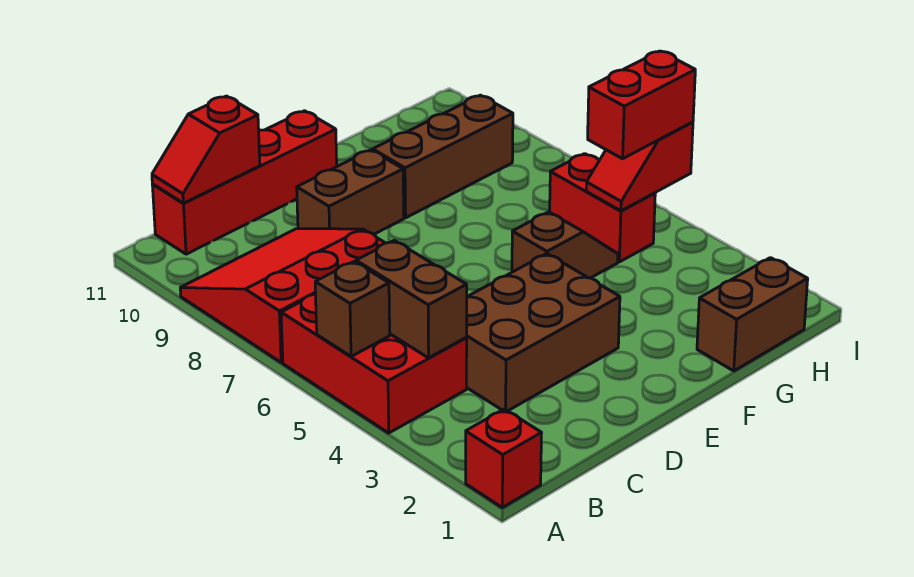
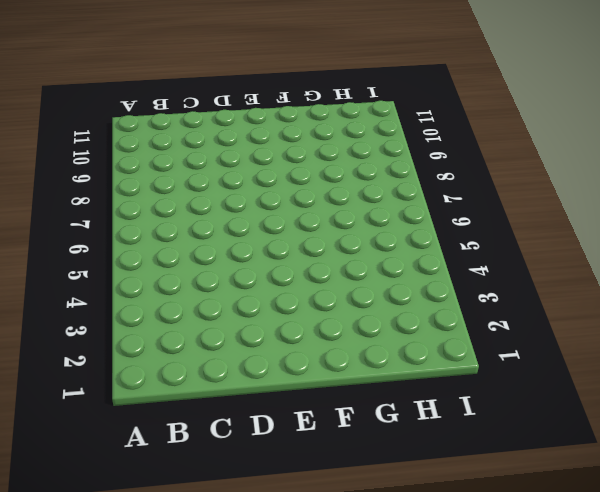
none -> red brick A1 level 1
none -> red brick A4:B6 level 1
none -> red slope A7:C9 level 1 top 7

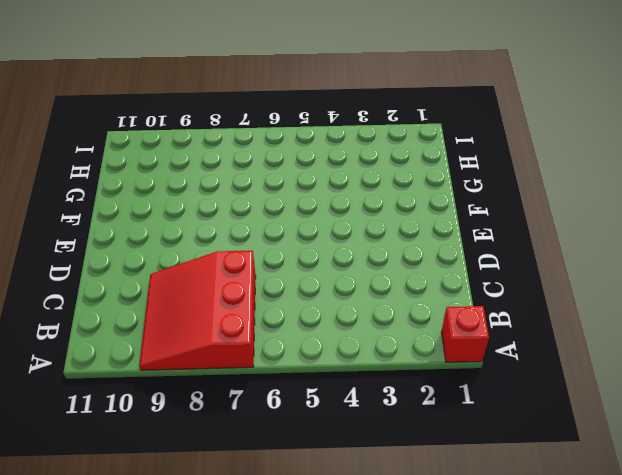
none -> red brick A4:B6 level 1
none -> red brick B11:E11 level 1
none -> brown brick C3:E4 level 1

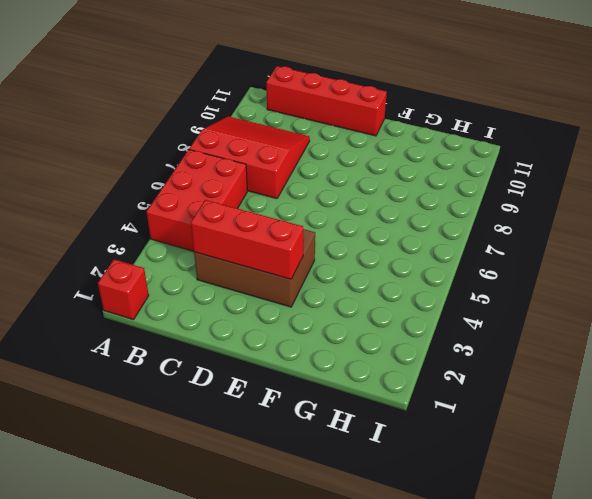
red brick C3:E3 level 2 -> none
none -> brown brick D9:E9 level 1
none -> brown slope F5:G5 level 1 top F
none -> brown brick F9:H9 level 1

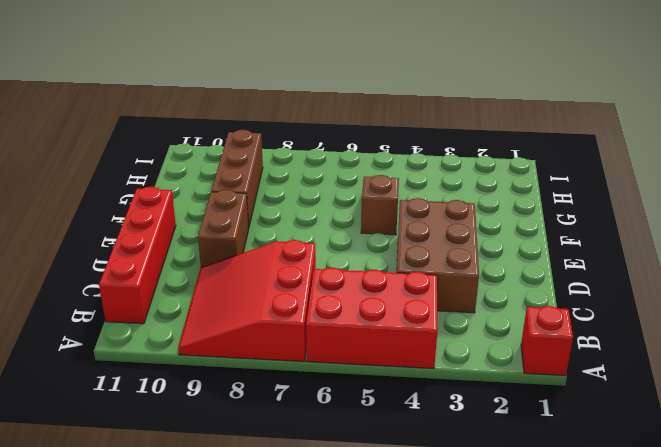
none -> brown brick G1:H1 level 1
none -> red brick H5:H6 level 1
none -> brown brick A5 level 2

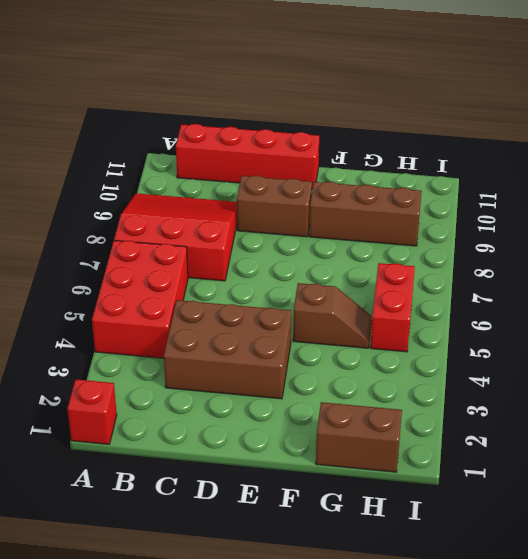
none -> brown brick A5 level 2
none -> brown brick B4:B5 level 2
none -> red slope B11:C11 level 2 top C

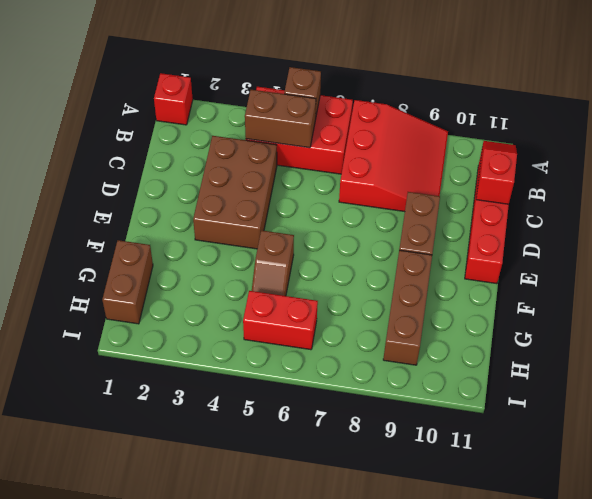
none -> red slope H5:I5 level 2 top I
none -> red brick H5:I5 level 3

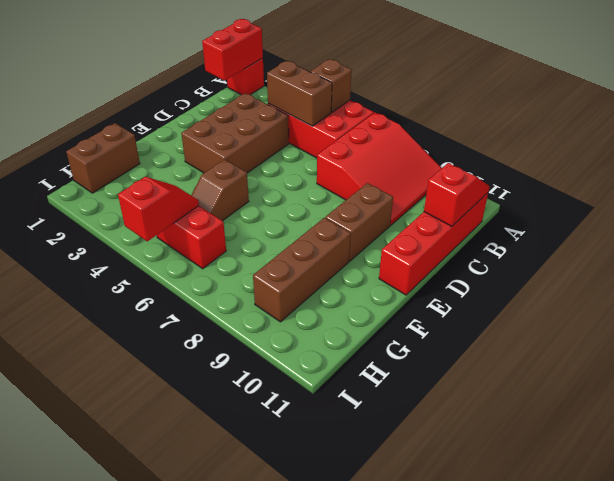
red brick A1:B1 level 2 -> red brick H5:I5 level 3

